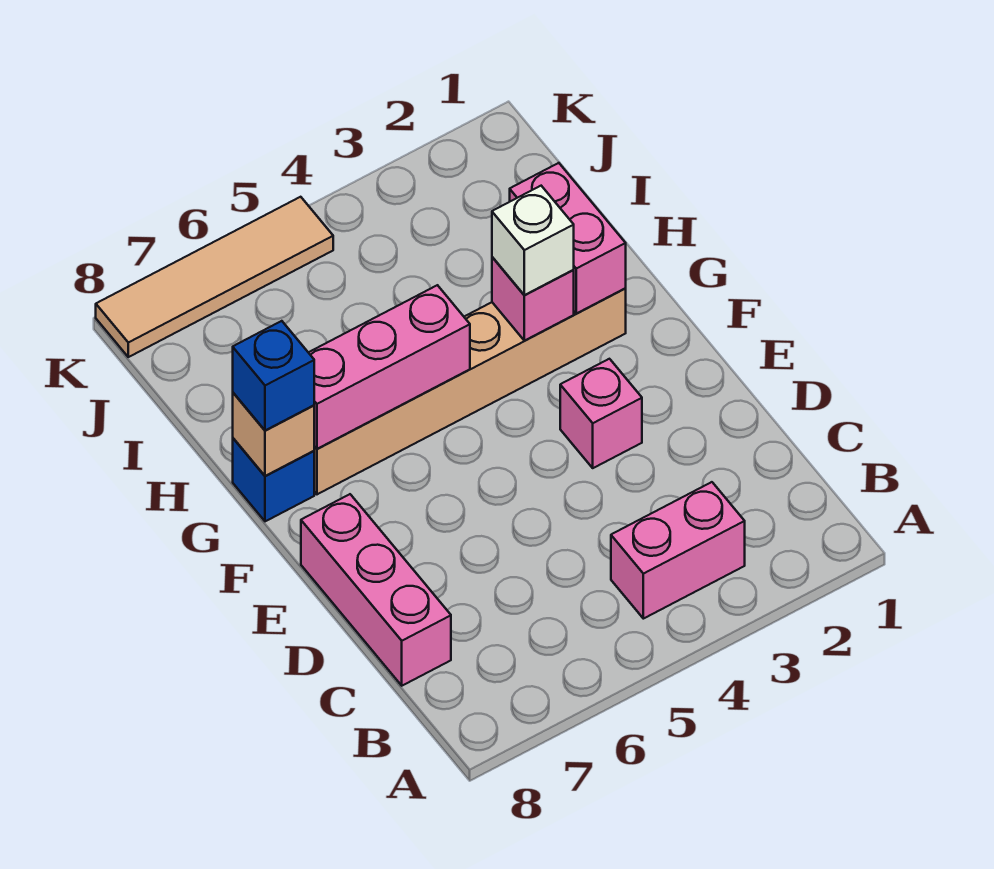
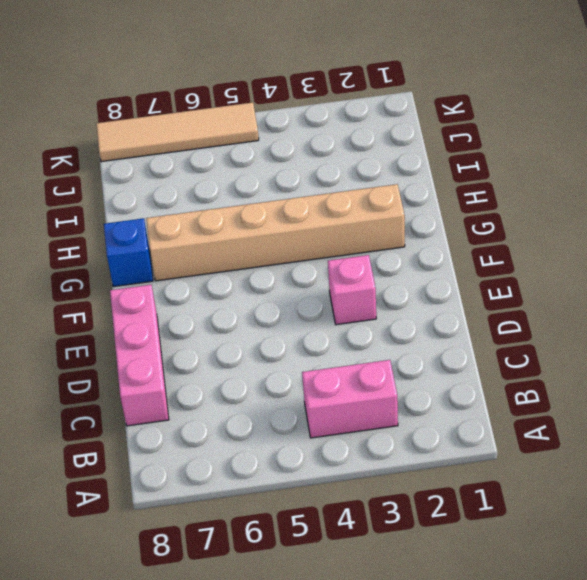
none -> pink brick G2:H2 level 2
none -> pink brick G3 level 2
none -> pink brick G5:G7 level 2

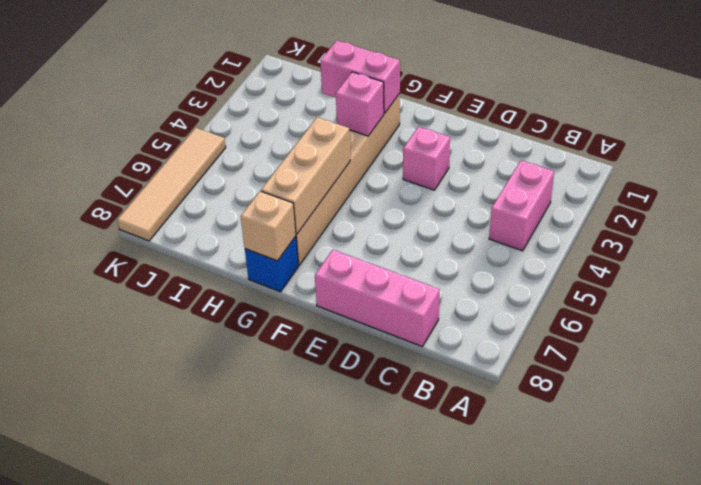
tan brick G5:G7 level 2 -> pink brick G5:G7 level 2
none -> white brick G3 level 3
none -> blue brick G8 level 3

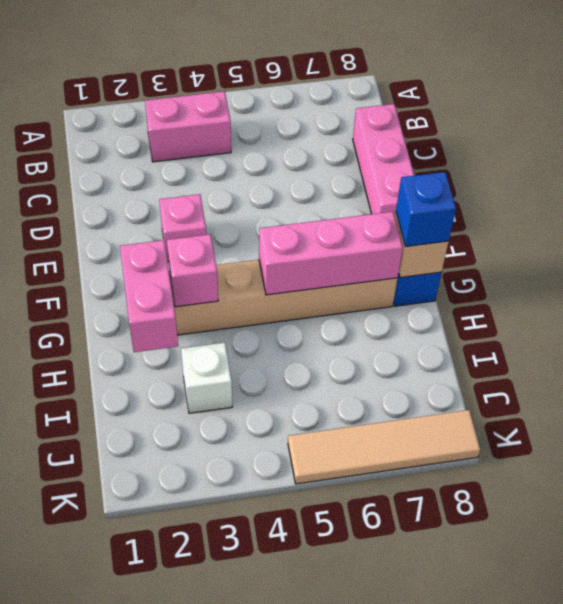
white brick I3 level 1 -> white brick G3 level 3

